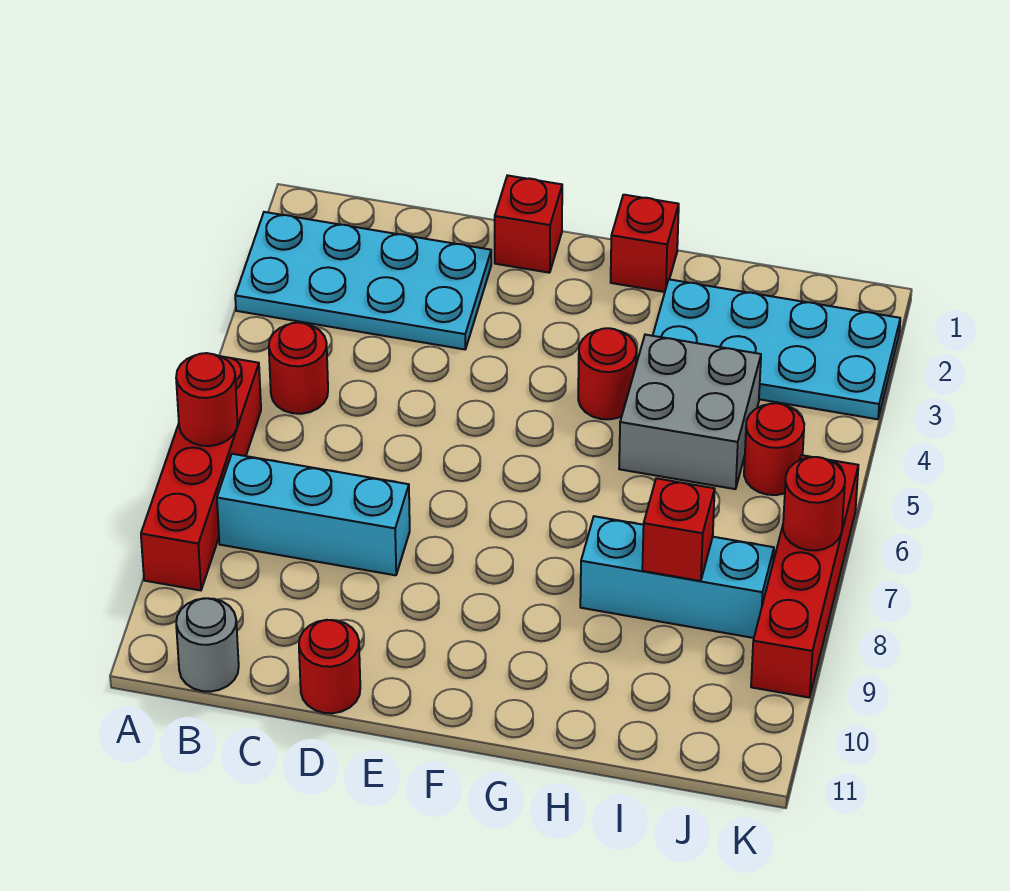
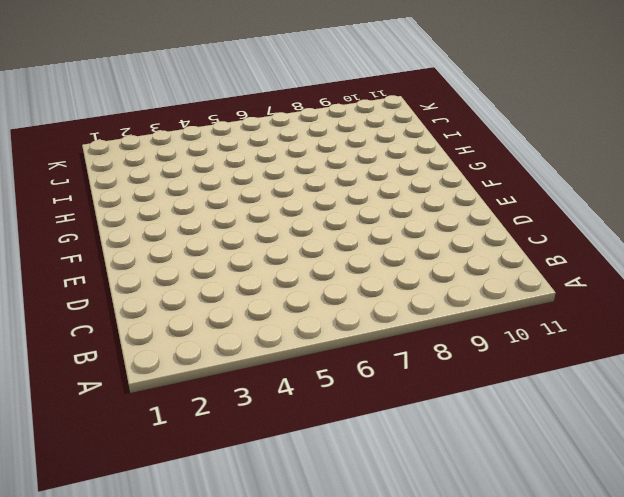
none -> cyan plate A2:D3 level 1
none -> red brick A6:A9 level 1
none -> red round brick B5 level 1

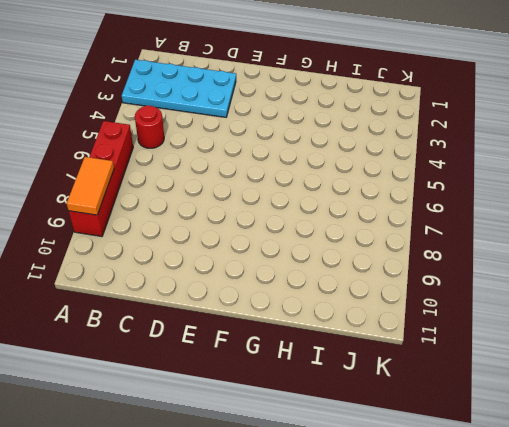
orange tile A8:A9 level 2 -> none
none -> cyan brick B8:D8 level 1
none -> grey round brick B11 level 1
none -> red round brick D11 level 1

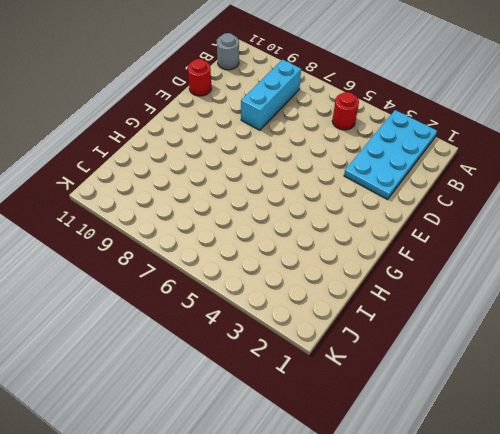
none -> red brick A6:A9 level 1
none -> red brick E1 level 1
none -> red brick G1 level 1

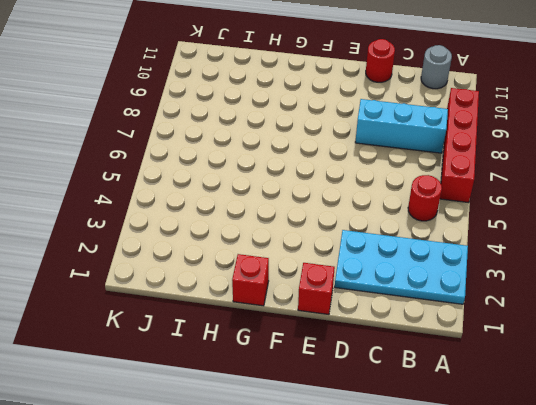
none -> red round brick G4 level 1
none -> cyan plate H2:K3 level 1
none -> grey brick H4:I5 level 1

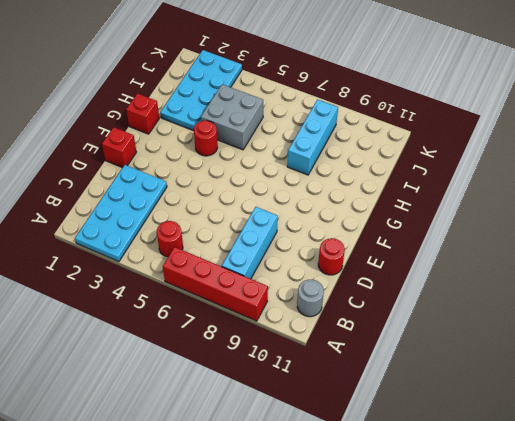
none -> red round brick J5 level 1
none -> red brick K6:K9 level 1
none -> red round brick A7 level 2

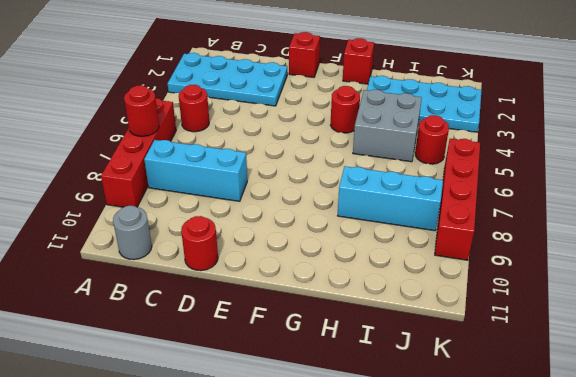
none -> red brick I8 level 2
none -> red round brick K7 level 2

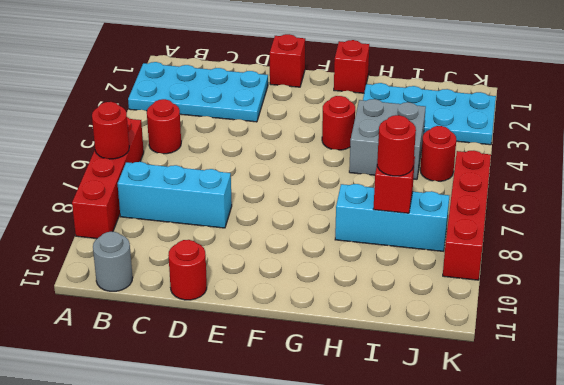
red round brick I8 level 3 -> red round brick K7 level 2

